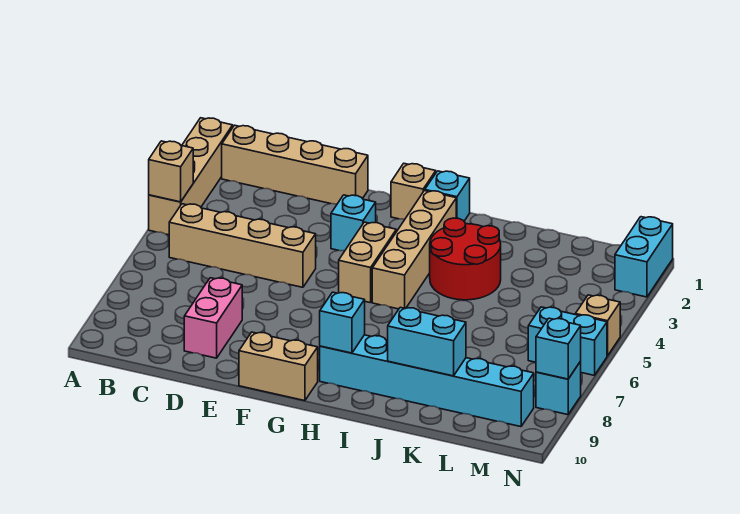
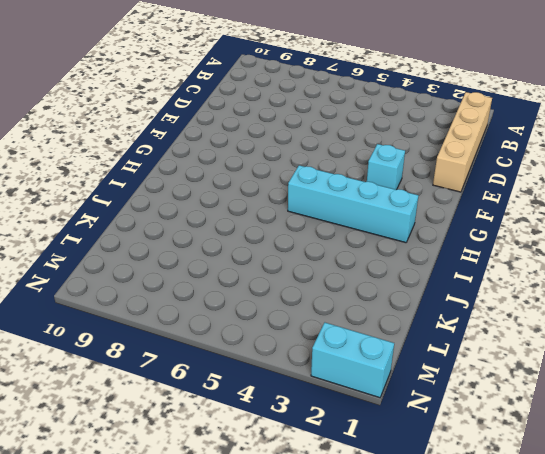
cyan brick H2:H5 level 1 -> tan brick H2:H5 level 1
none -> tan brick A1:A4 level 1
none -> tan brick B5:E5 level 1
none -> pink brick D8:D9 level 1

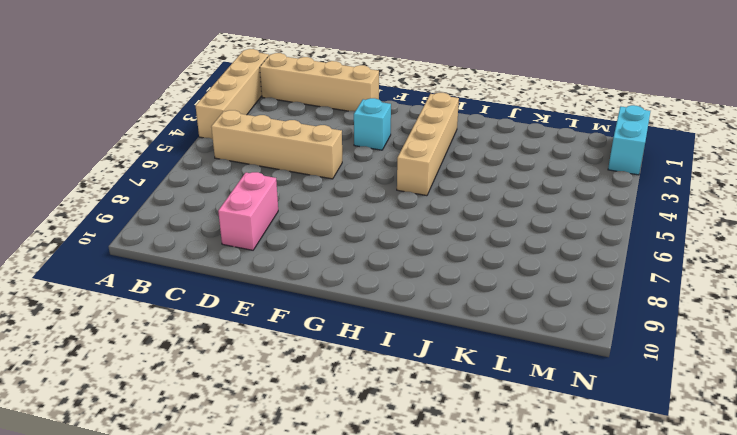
none -> tan brick F10:G10 level 1
none -> tan brick G1 level 1
none -> tan brick G4:G5 level 1

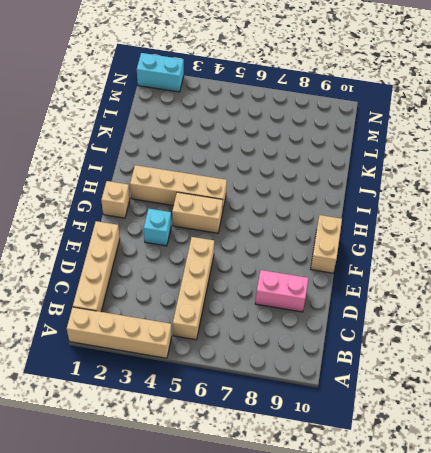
none -> cyan brick H1 level 1
none -> cyan brick H9:M9 level 1
none -> red round brick I3:J4 level 1

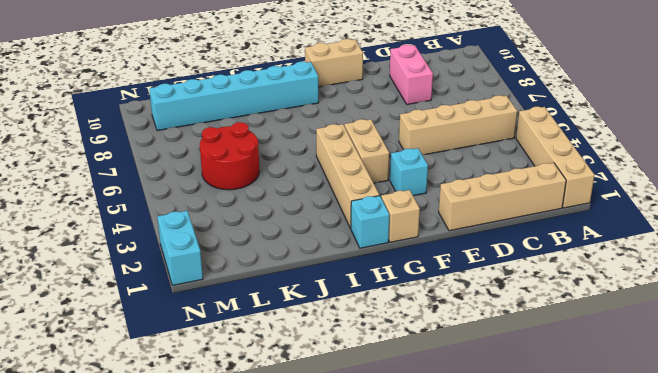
red round brick K5:L6 level 1 -> red round brick I3:J4 level 1
none -> cyan brick M6:N6 level 1
none -> tan brick N5 level 1
none -> cyan brick N8 level 1

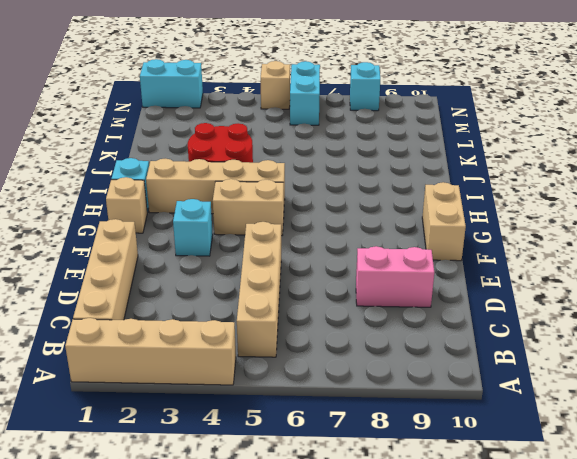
none -> cyan brick H9:M9 level 1
none -> tan brick A4 level 2
none -> cyan brick H9 level 2

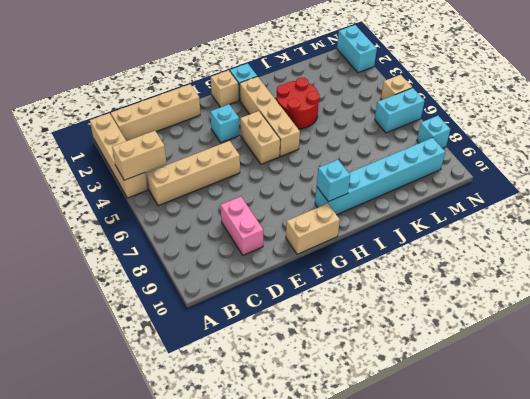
tan brick A4:B4 level 2 -> tan brick A4 level 2
none -> cyan brick J9:K9 level 2
none -> cyan brick N8 level 2

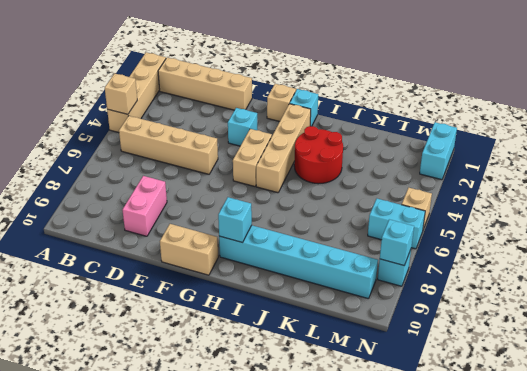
none -> cyan brick J9:K9 level 2

